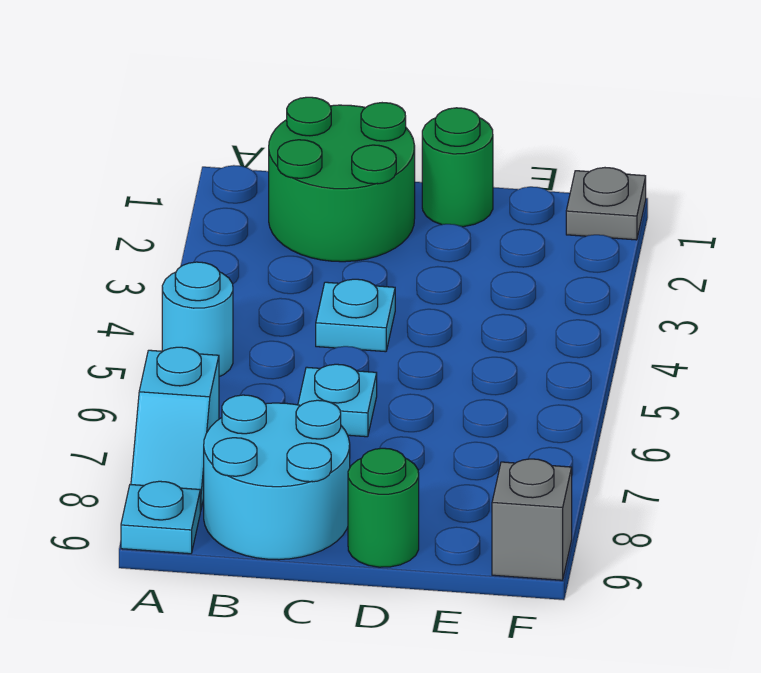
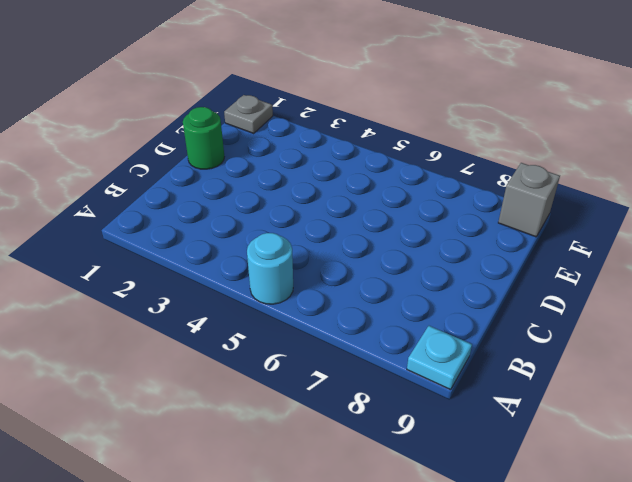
none -> cyan slope A7:A8 level 1 top 7
none -> green round brick B1:C2 level 1

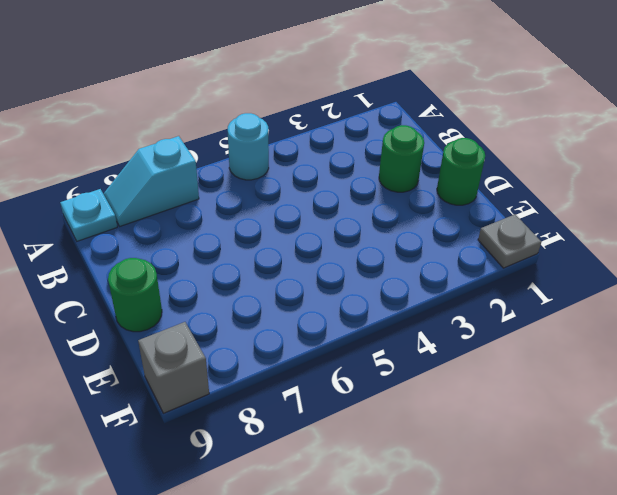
green round brick C2 level 1 -> green round brick B1:C2 level 1
none -> cyan round brick B8:C9 level 1
none -> cyan plate C4 level 1

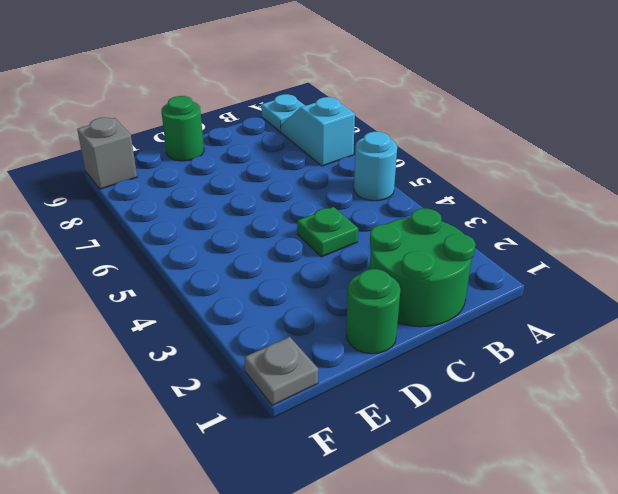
green plate C4 level 1 -> cyan plate C4 level 1
none -> cyan round brick B8:C9 level 1
none -> cyan plate C6 level 1

